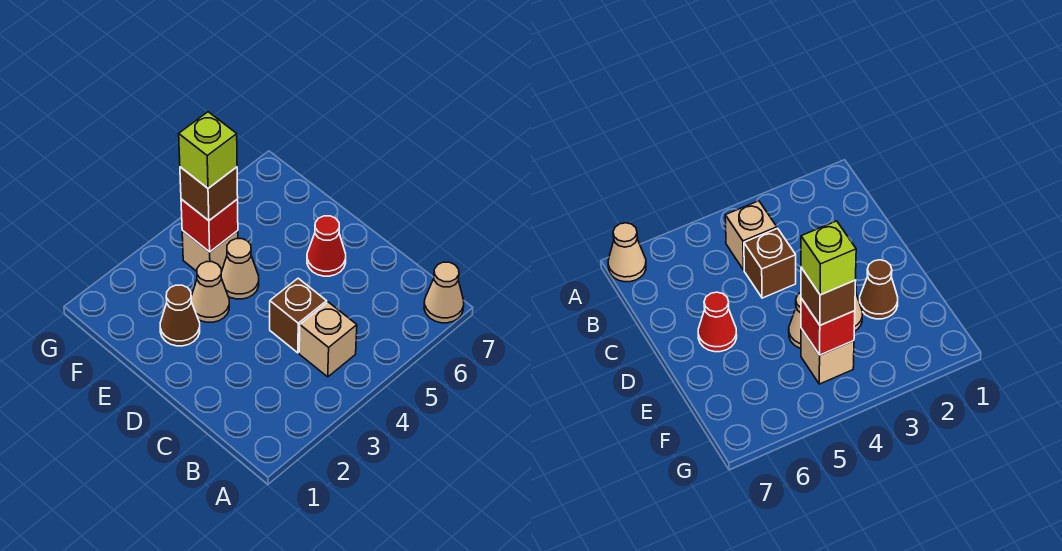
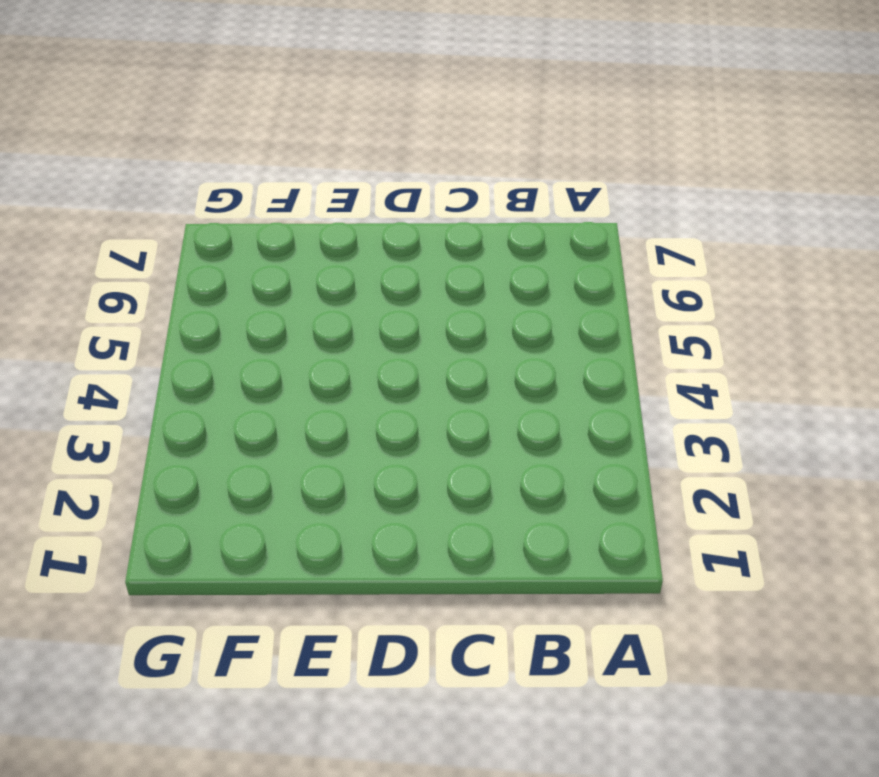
none -> tan cone A7 level 1
none -> tan brick B4 level 1

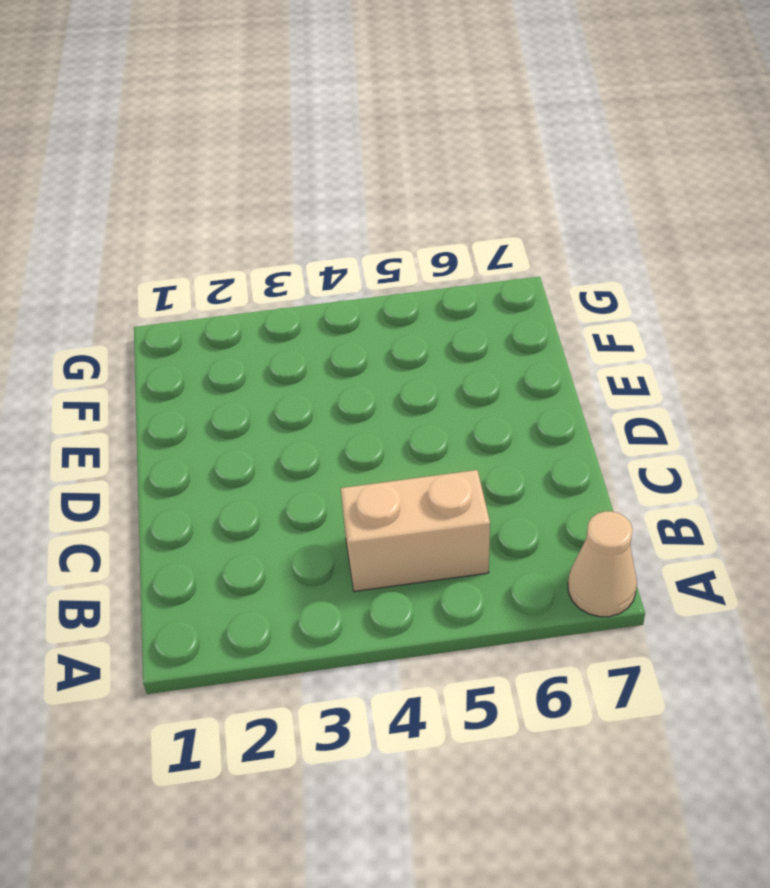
tan brick B4:B5 level 1 -> tan brick B4 level 1
none -> brown brick C4 level 1
none -> red cone D6 level 1

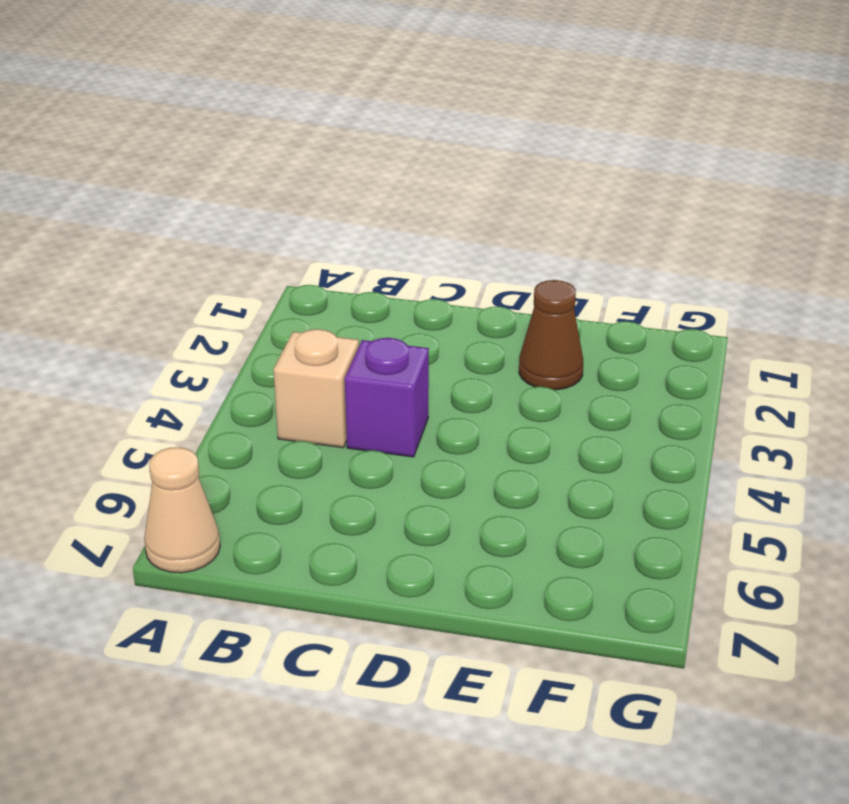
purple brick C4 level 1 -> brown brick C4 level 1
none -> red cone D6 level 1
none -> tan cone E3 level 1

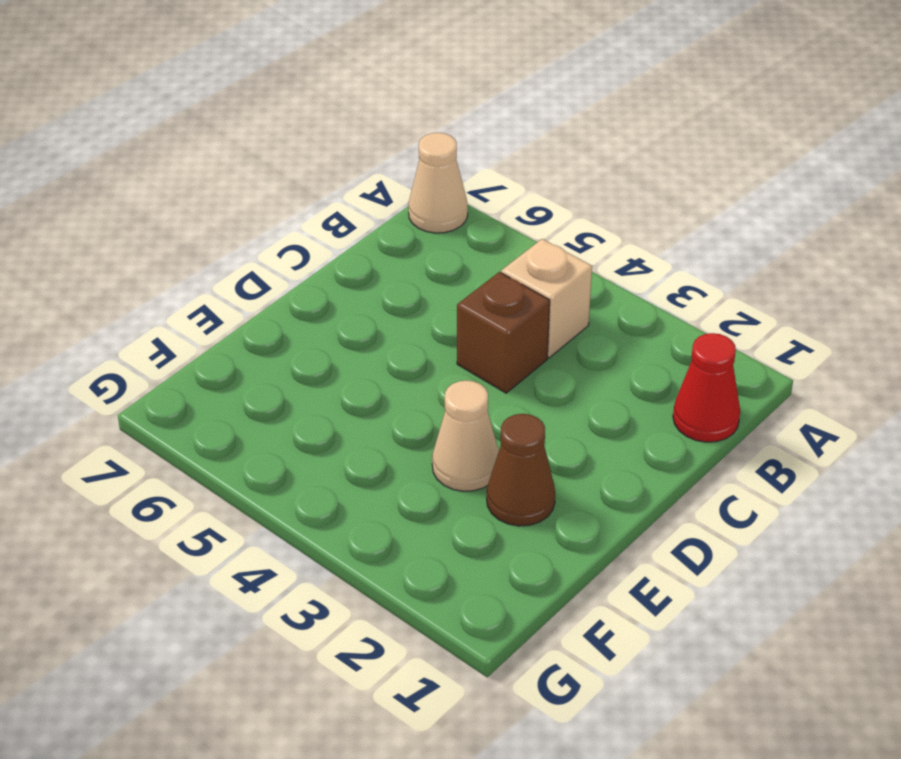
red cone B1 level 1 -> red cone D6 level 1
none -> tan cone E4 level 1
none -> tan brick F4 level 1

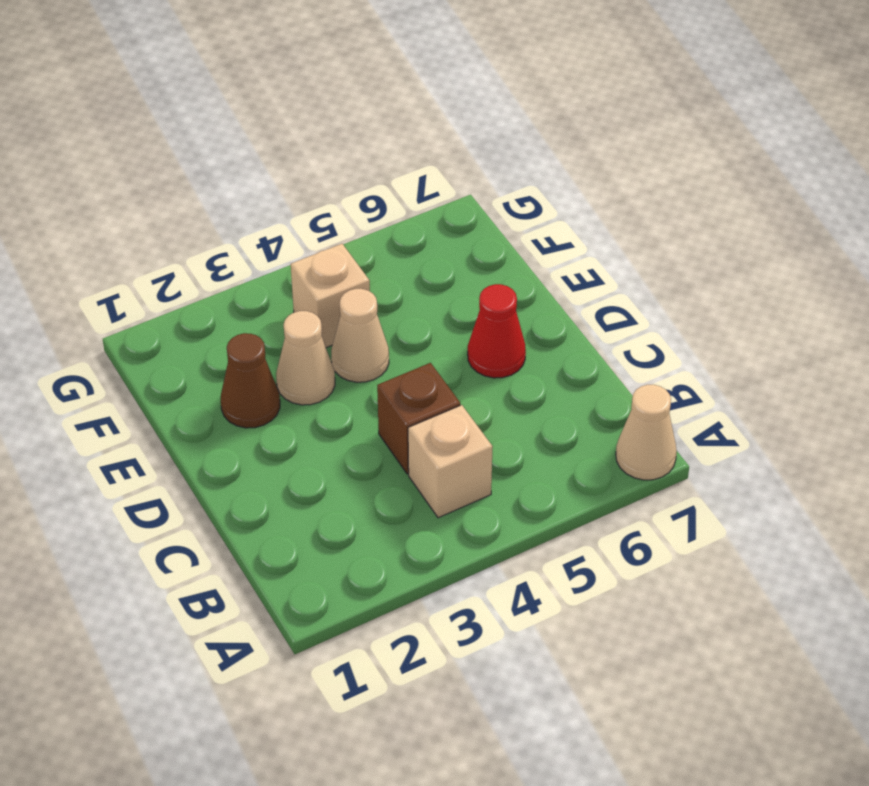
none -> red brick F4 level 2
none -> brown brick F4 level 3

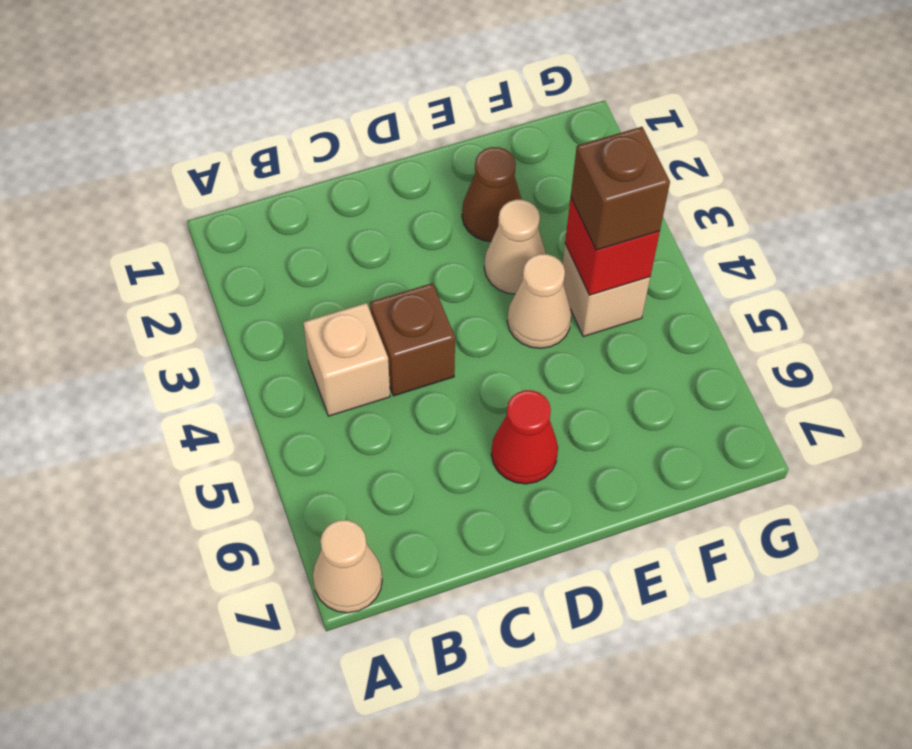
none -> lime brick F4 level 4

